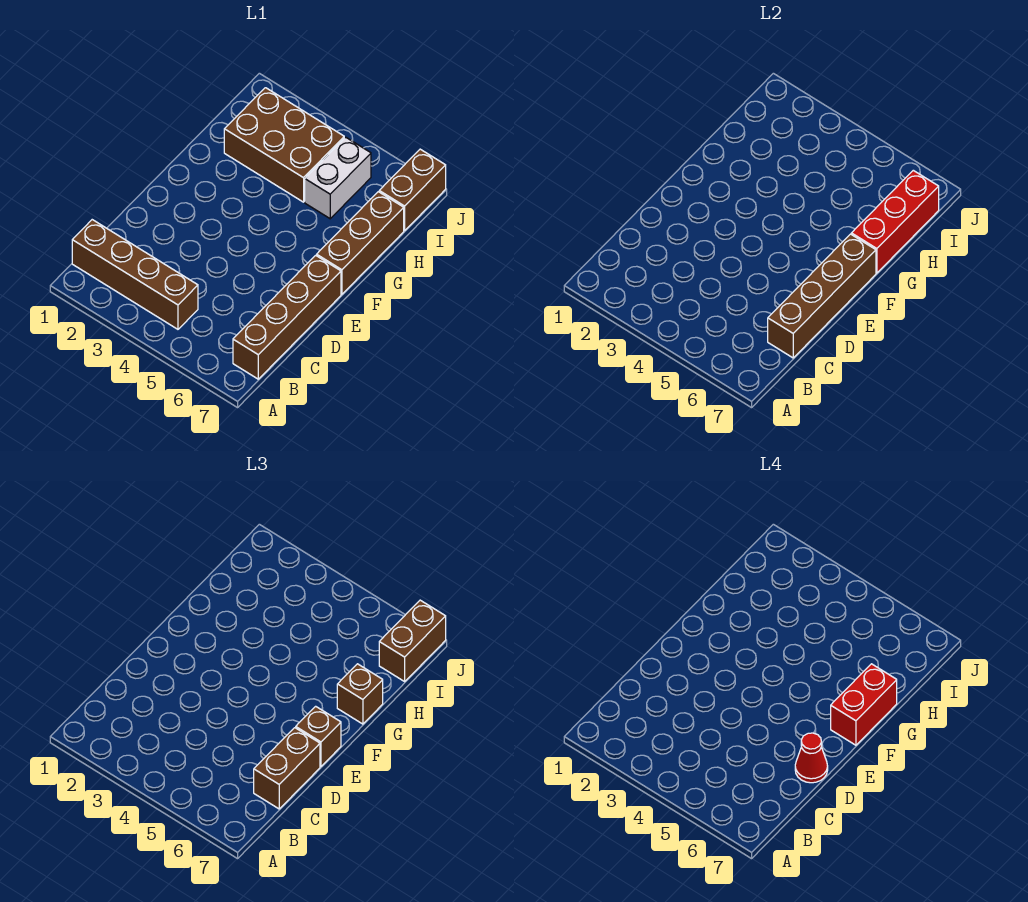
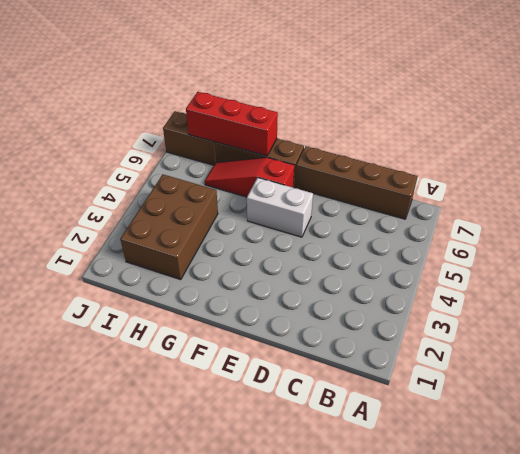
white brick E5:F5 level 1 -> white brick H5:I5 level 1
red slope F6:H6 level 1 top F -> none
none -> brown brick B1:B4 level 1
none -> brown brick C7:F7 level 2
none -> brown brick C7:D7 level 3

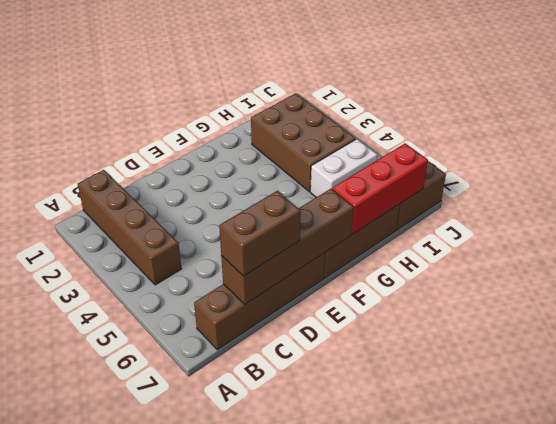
none -> brown brick E7 level 3
none -> brown brick G7 level 3
none -> brown brick I7:J7 level 3

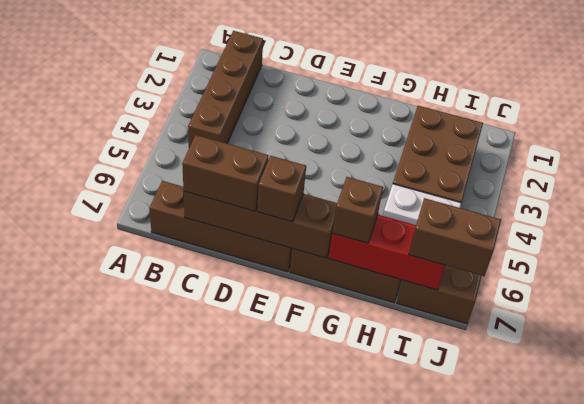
none -> red cone D7 level 4
none -> red brick F7:G7 level 4

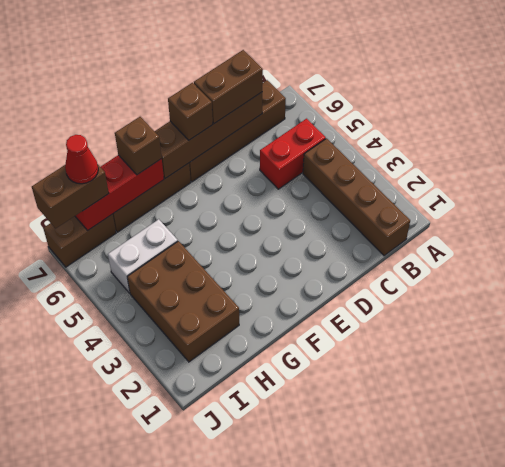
red brick B5:C5 level 1 -> red brick F7:G7 level 4
red cone I7 level 4 -> red cone D7 level 4

